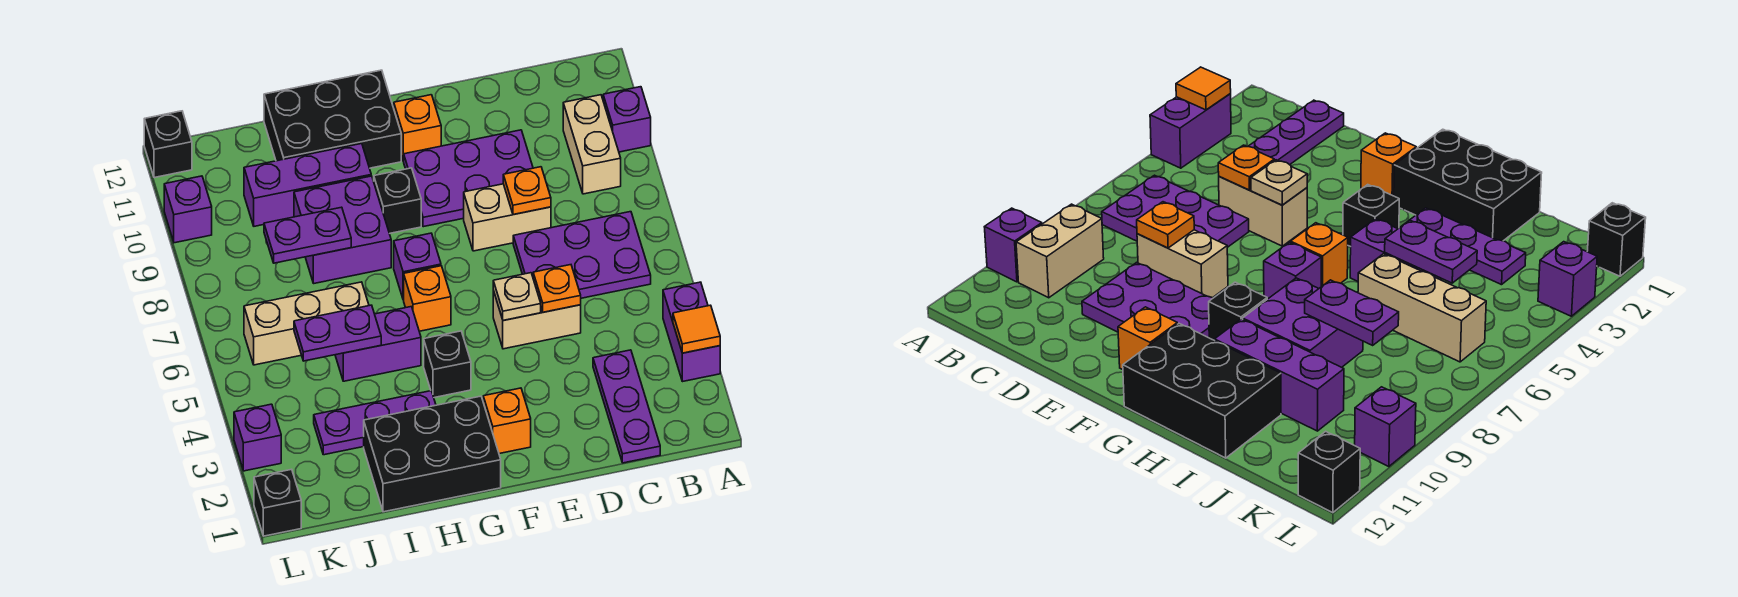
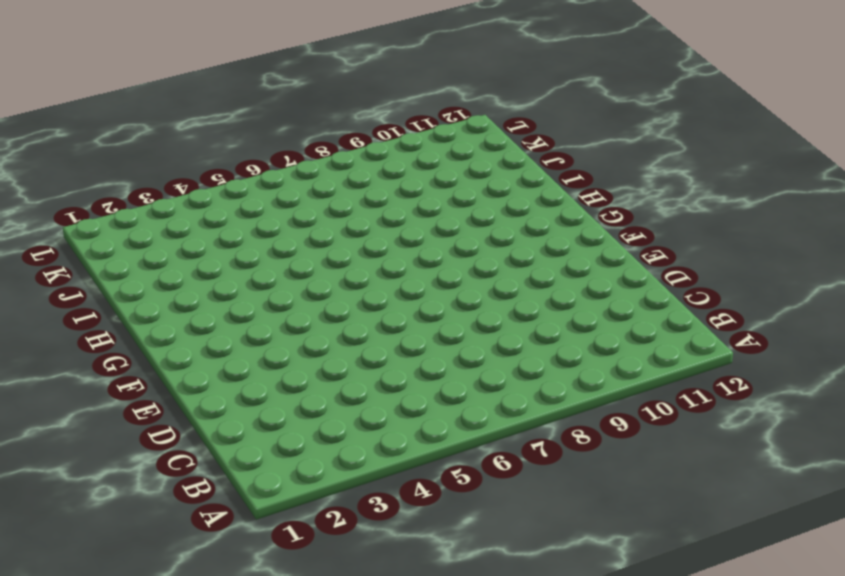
none -> purple brick A3:A4 level 1
none -> purple brick A10 level 1
none -> purple plate B6:D7 level 1
none -> tan brick B9:B10 level 1

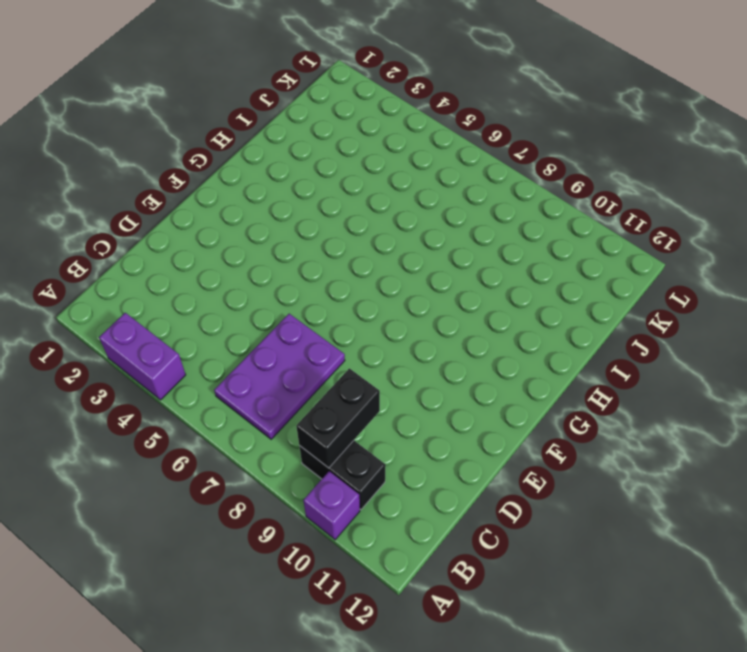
black brick B9:B10 level 1 -> tan brick B9:B10 level 1
black brick B9:C9 level 2 -> none
none -> purple plate C1:C3 level 1
none -> tan brick D5:E5 level 1
none -> tan brick D8:E8 level 1
none -> purple plate D9:F10 level 1

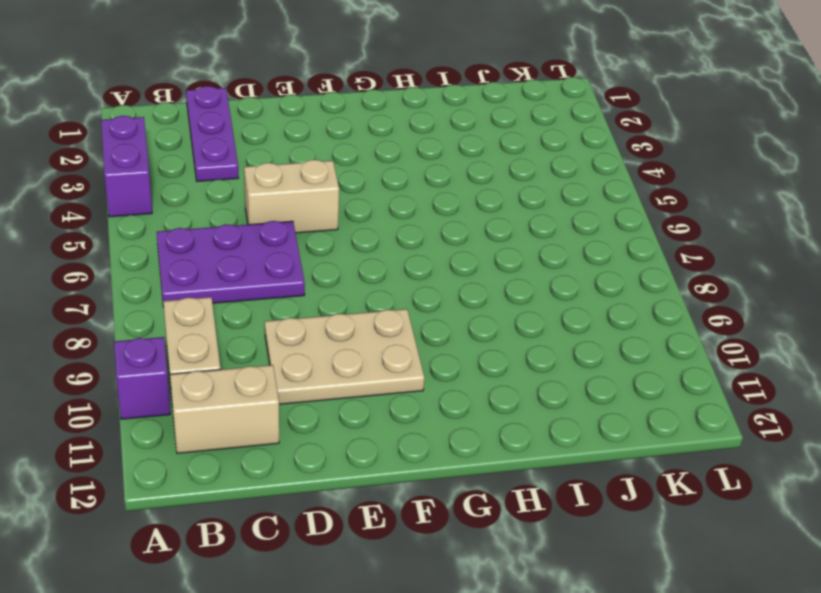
tan brick B11:C11 level 1 -> tan brick D8:E8 level 1
tan plate D9:F10 level 1 -> purple plate D9:F10 level 1
none -> orange brick F2 level 1
none -> orange brick F11 level 1
none -> black brick G1:I2 level 1
none -> black brick G4 level 1

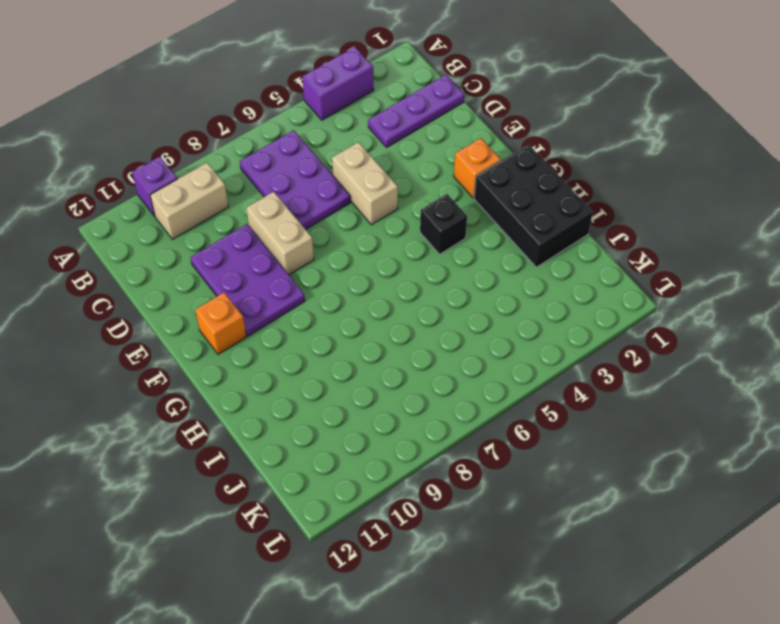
none -> orange brick G6 level 1
none -> purple brick G7 level 1
none -> black brick G9 level 1
none -> black brick G11:I12 level 1

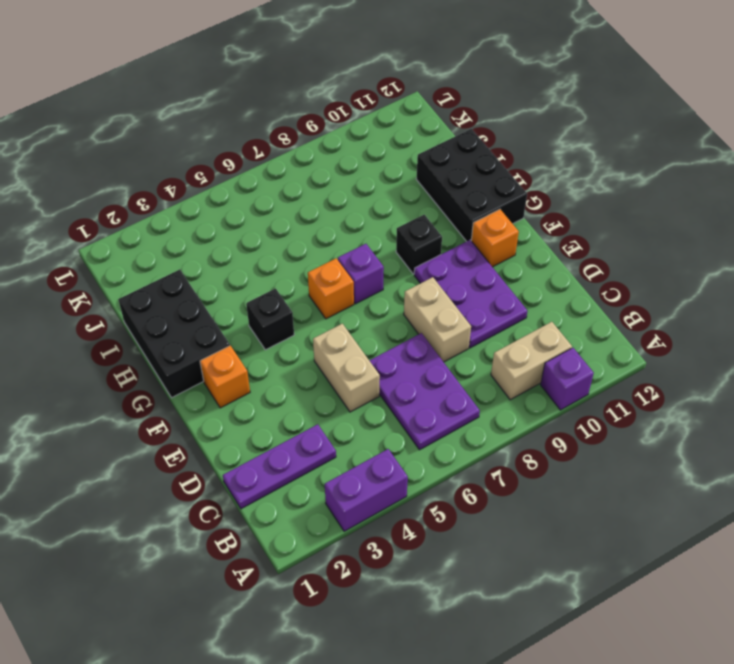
none -> purple plate H3:J3 level 1
none -> purple brick H5:I5 level 1
none -> purple brick H8:I9 level 1
none -> purple brick H10:J10 level 1

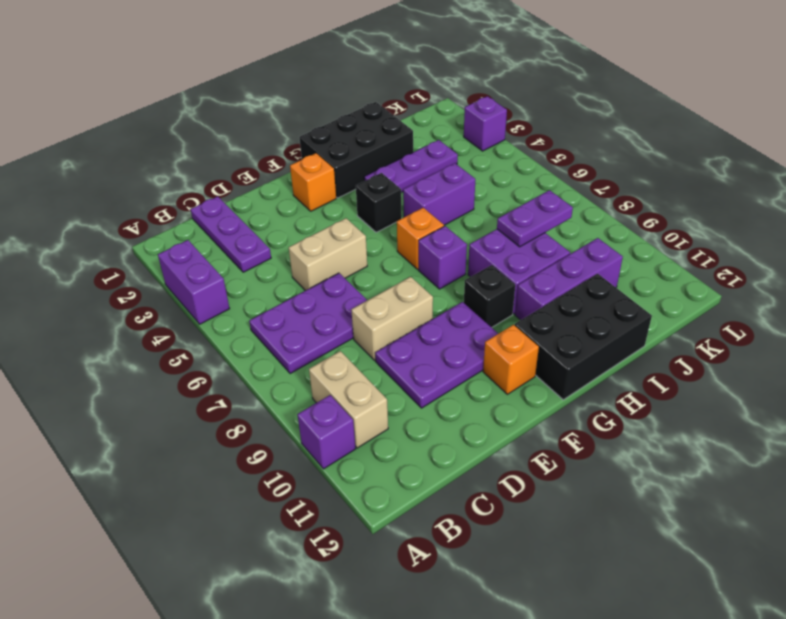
none -> tan brick I6:K6 level 1
none -> black brick L1 level 1
none -> purple brick L10 level 1
none -> black brick L12 level 1

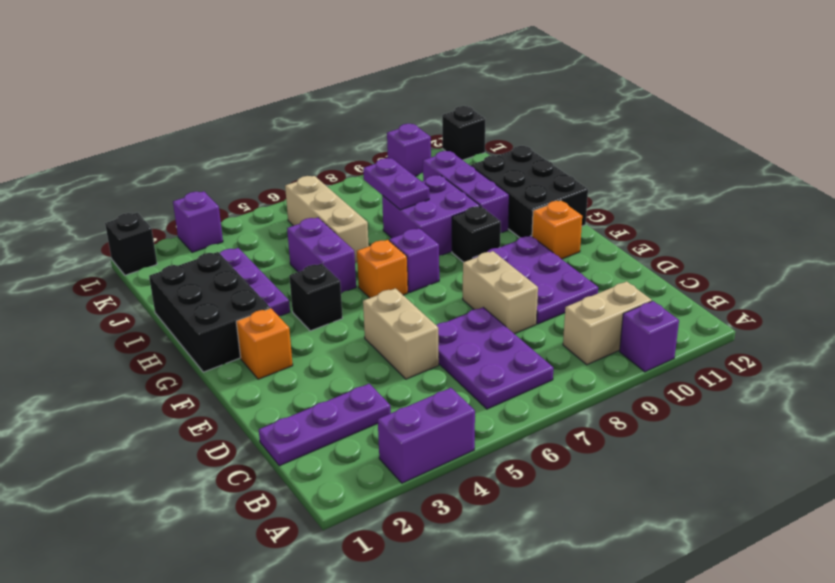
none -> orange tile A3 level 2
none -> orange plate D5 level 2
none -> orange plate D8 level 2
none -> tan plate E5 level 2

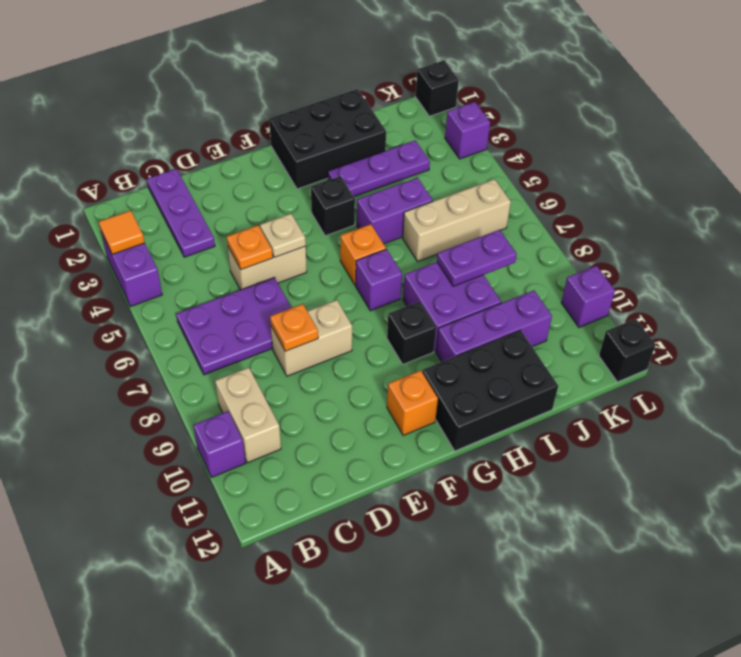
none -> purple plate D9:F10 level 1
none -> orange brick F2 level 1
none -> purple plate I5:J5 level 2

